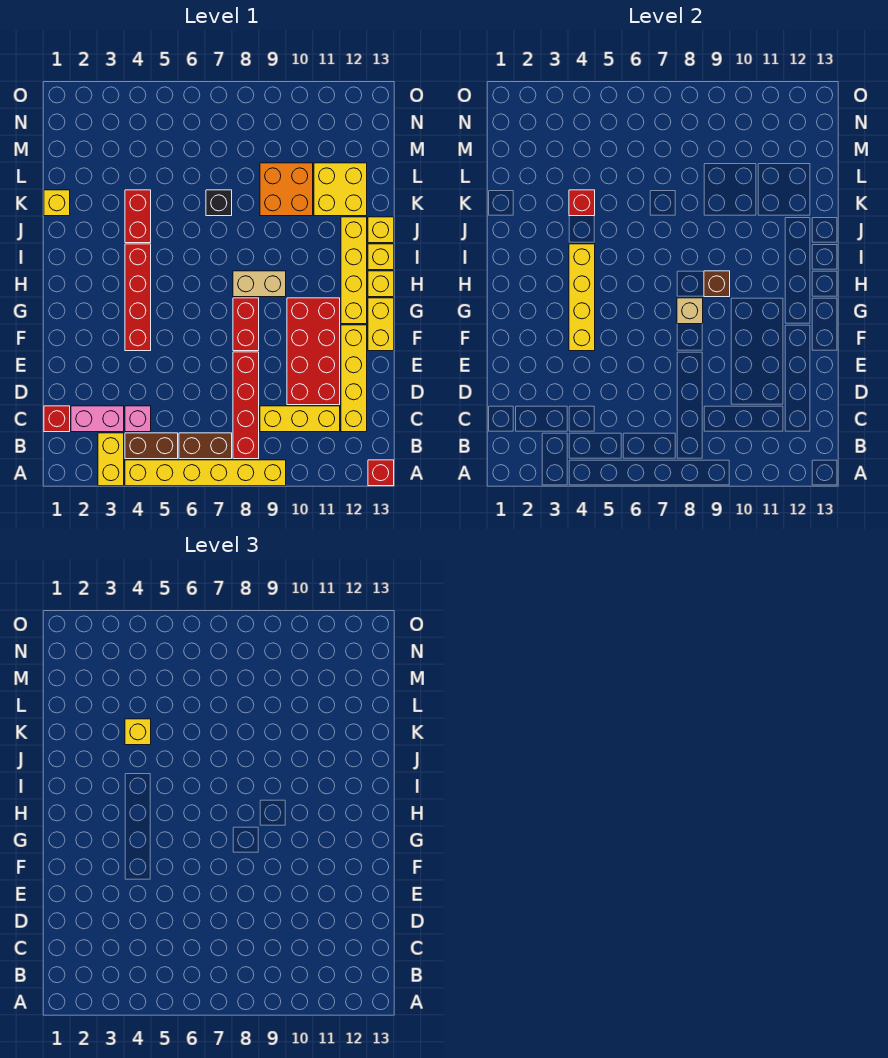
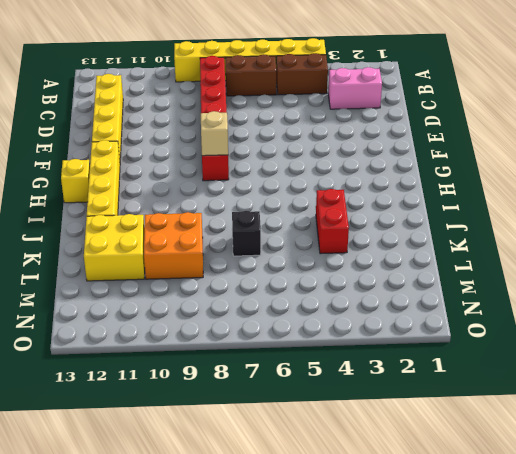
none -> yellow brick A3:B3 level 1
none -> red brick A13 level 1
none -> red brick C1 level 1
none -> pink brick C4 level 1

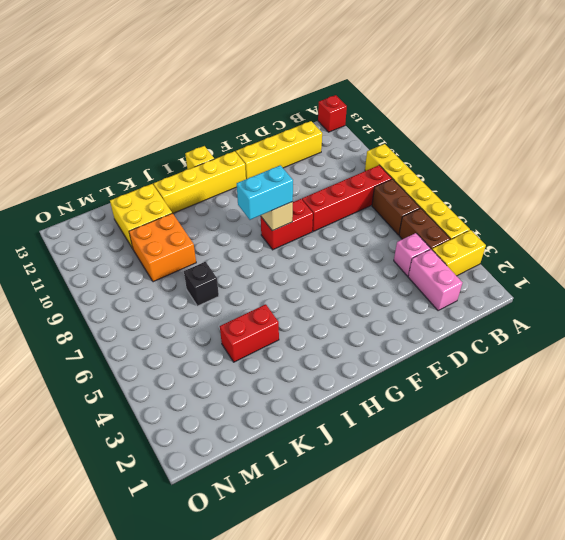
cyan brick G8:H8 level 3 -> none
none -> red brick C1 level 1
none -> yellow brick C9:C11 level 1
none -> red brick D10:G11 level 1
none -> red brick F4:I4 level 1

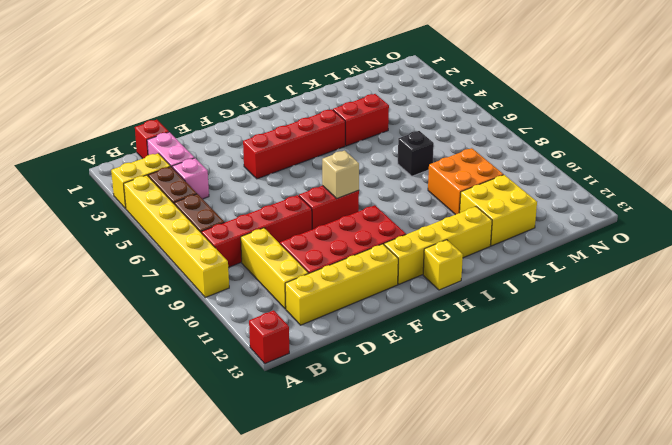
none -> yellow brick F13:G13 level 1
none -> tan brick H8:H9 level 1
none -> yellow brick I13 level 1
none -> yellow brick J13 level 1

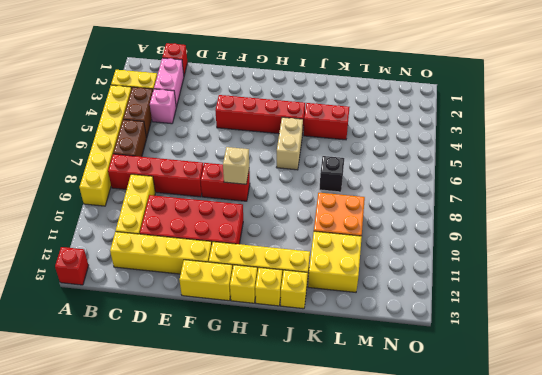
tan brick I5:I6 level 1 -> tan brick H8:H9 level 1
none -> yellow brick K1 level 1
none -> yellow brick F4:I4 level 2
none -> brown brick H9 level 2
none -> red brick K4 level 2

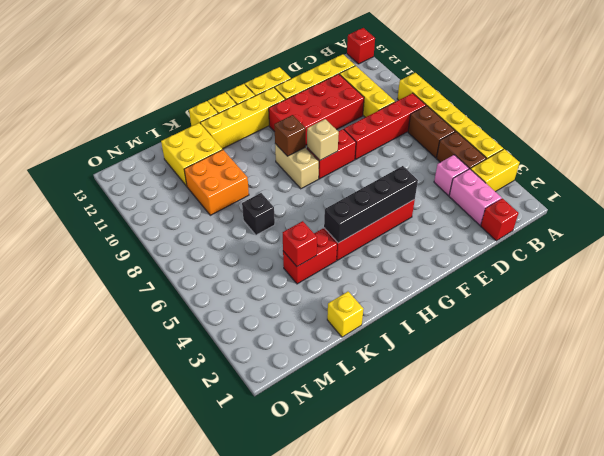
black brick F4:I4 level 2 -> yellow brick F4:I4 level 2
none -> yellow brick K4 level 3

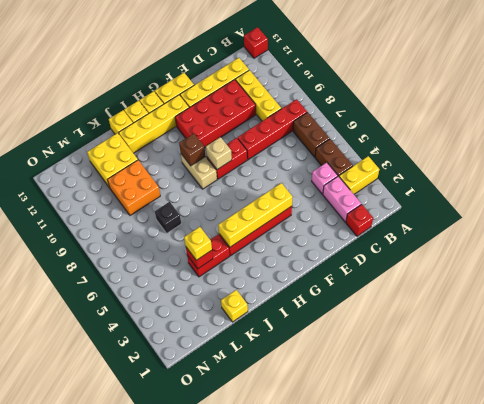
none -> yellow brick A4:A9 level 1

